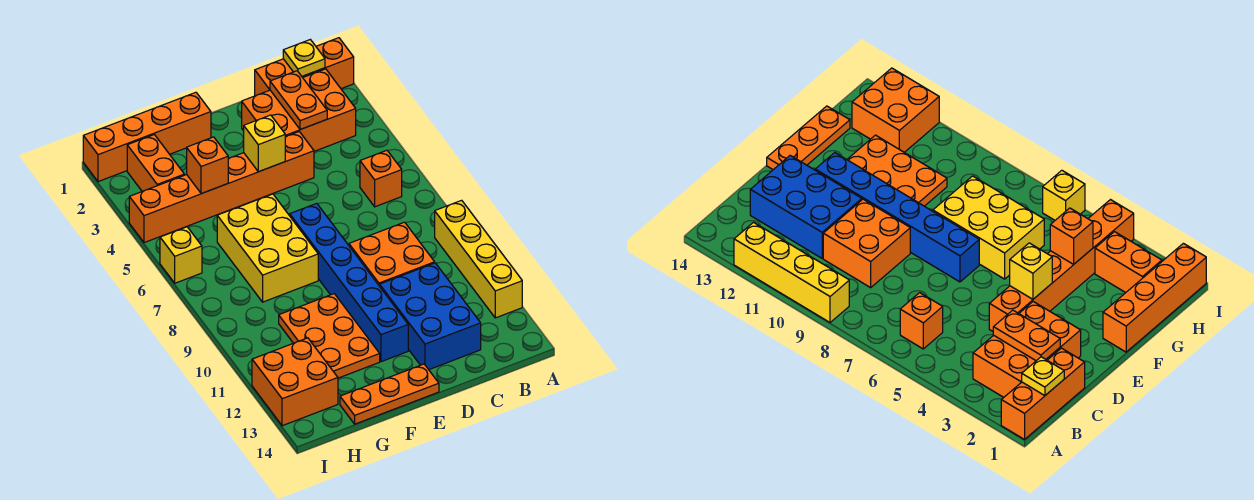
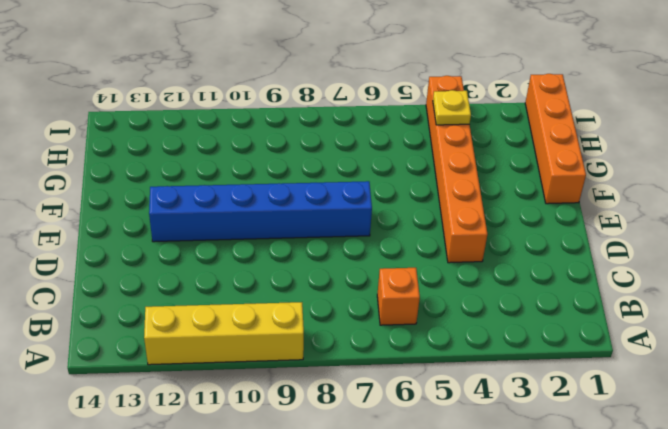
yellow plate H4 level 2 -> yellow plate B1 level 2
none -> orange brick A1:C1 level 1
none -> orange brick B2:D3 level 1
none -> orange brick C9:D10 level 1

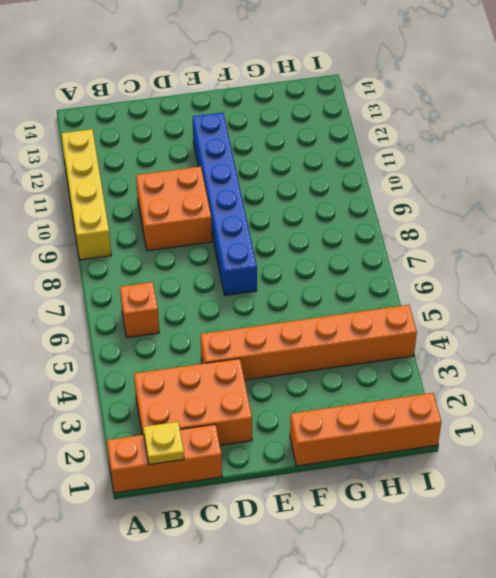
none -> blue brick C11:D13 level 1
none -> orange plate E14:G14 level 1
none -> yellow brick F6:G8 level 1

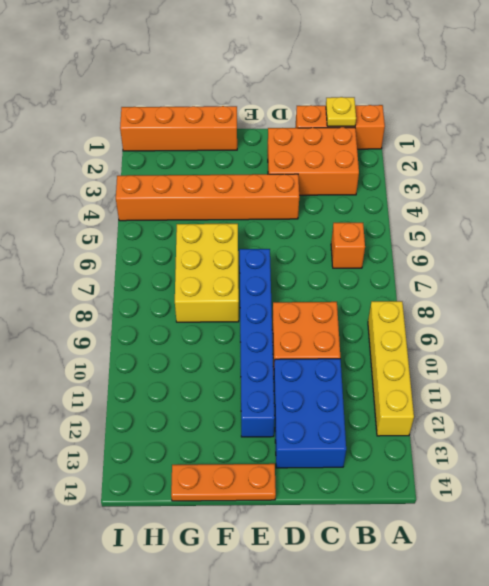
none -> orange plate F10:G12 level 1
none -> orange brick H2:H3 level 1
none -> orange brick H12:I13 level 1

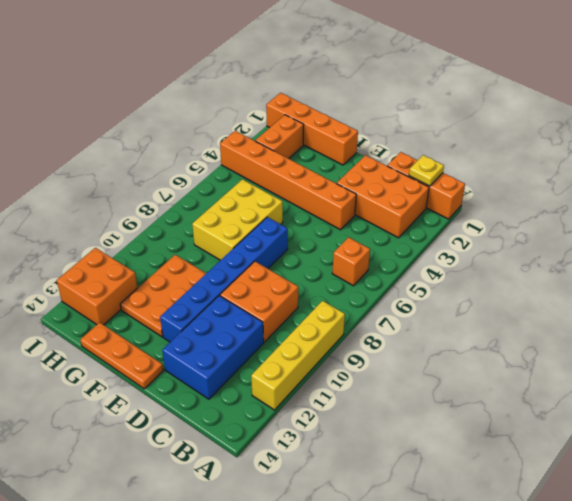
none -> yellow brick I6 level 1
none -> orange plate C2:C3 level 2
none -> yellow brick E4 level 2

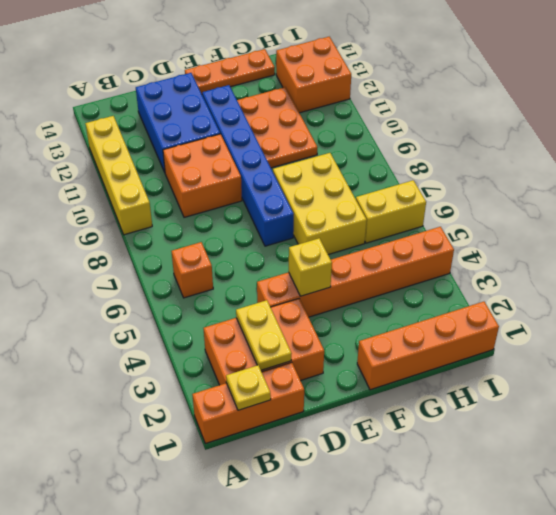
yellow plate C2:C3 level 2 -> orange plate C2:C3 level 2
yellow brick H6:I6 level 1 -> yellow brick I6 level 1
none -> orange brick H2:H3 level 1
none -> orange brick G4 level 2

